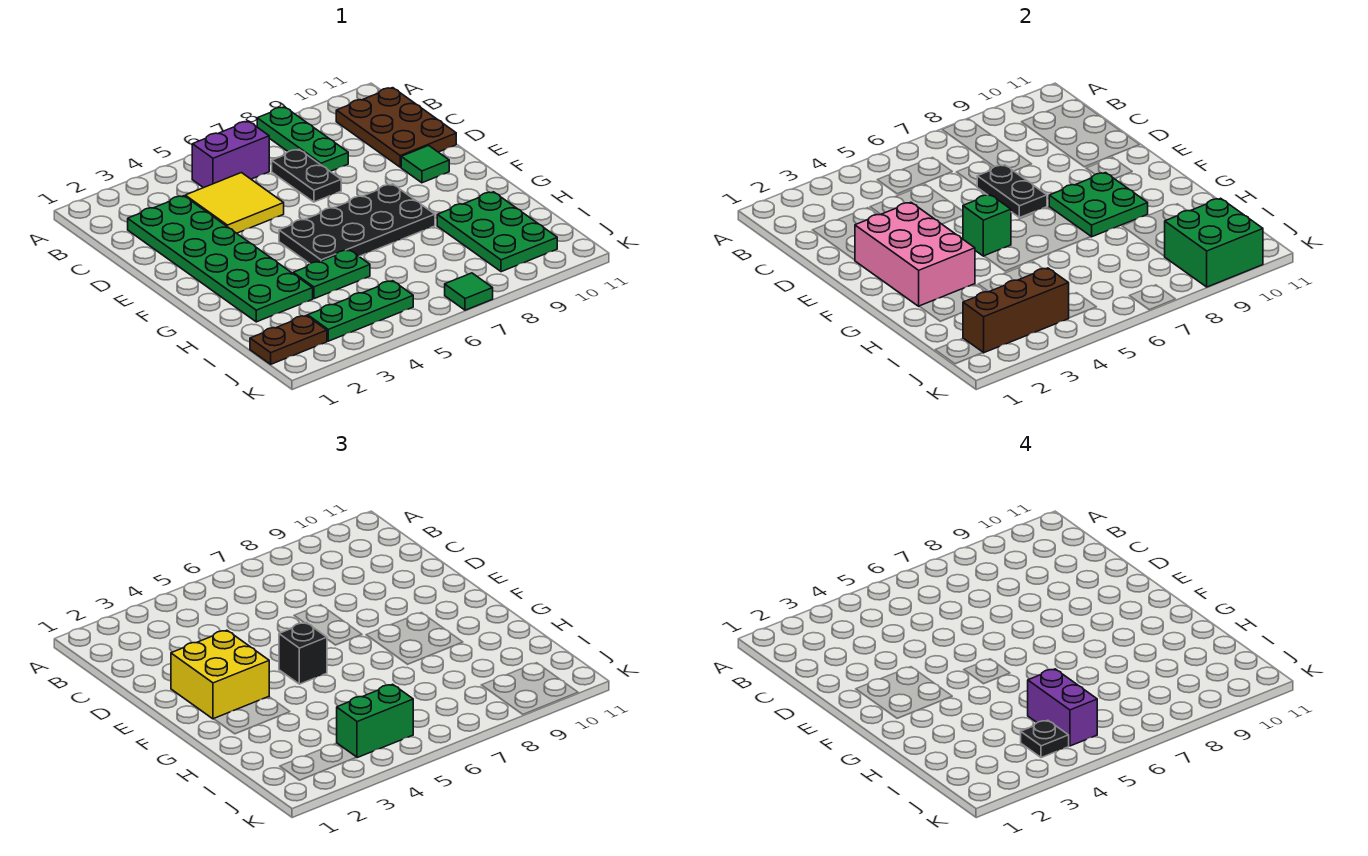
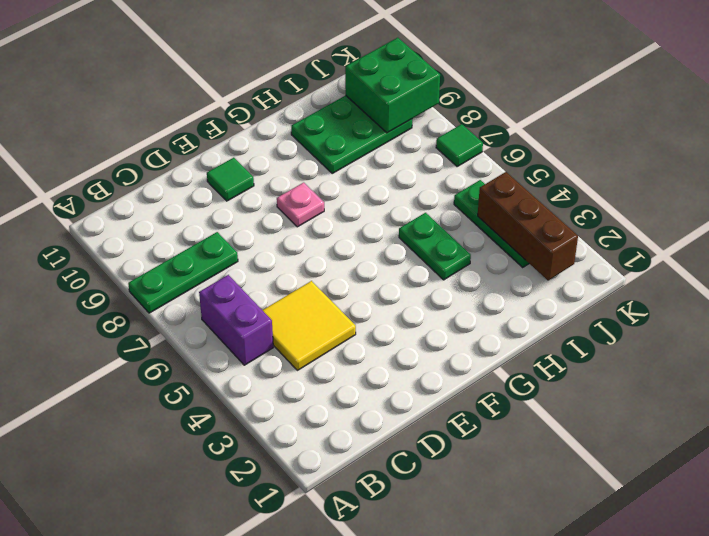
pink plate F8 level 1 -> black plate F5:G8 level 1
none -> brown plate B10:D11 level 1
none -> green plate C2:H3 level 1
none -> black plate C7:D7 level 1

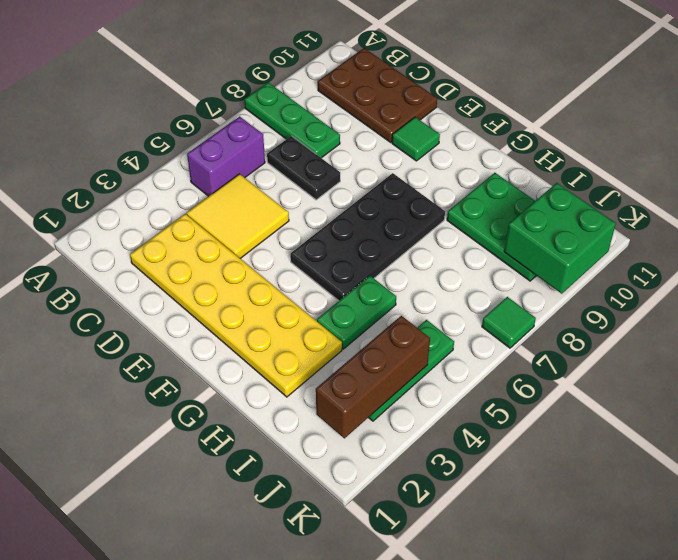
yellow plate C2:H3 level 1 -> green plate C2:H3 level 1
none -> brown plate J1:J2 level 1
none -> black plate D7:E7 level 2
none -> pink brick E2:G3 level 2

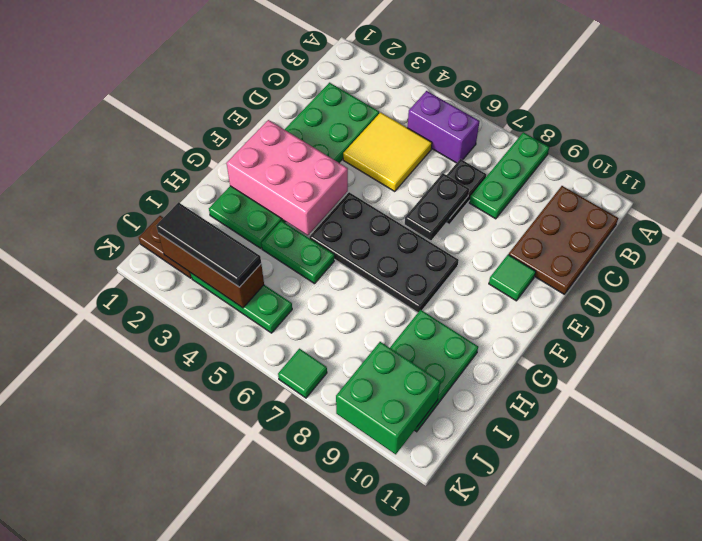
pink brick F2:G4 level 2 -> pink brick E2:G3 level 2
black tile J2:J4 level 3 -> green brick J4:J5 level 3
none -> green brick F5 level 2
none -> green plate F8:G9 level 2
none -> yellow brick E2:F3 level 3

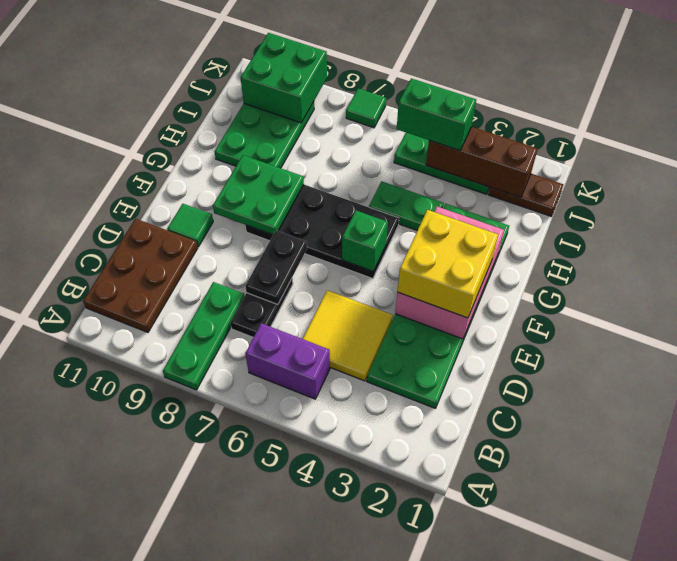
none -> black brick F5 level 3
none -> purple brick I5:J5 level 4
none -> black plate J4 level 4

